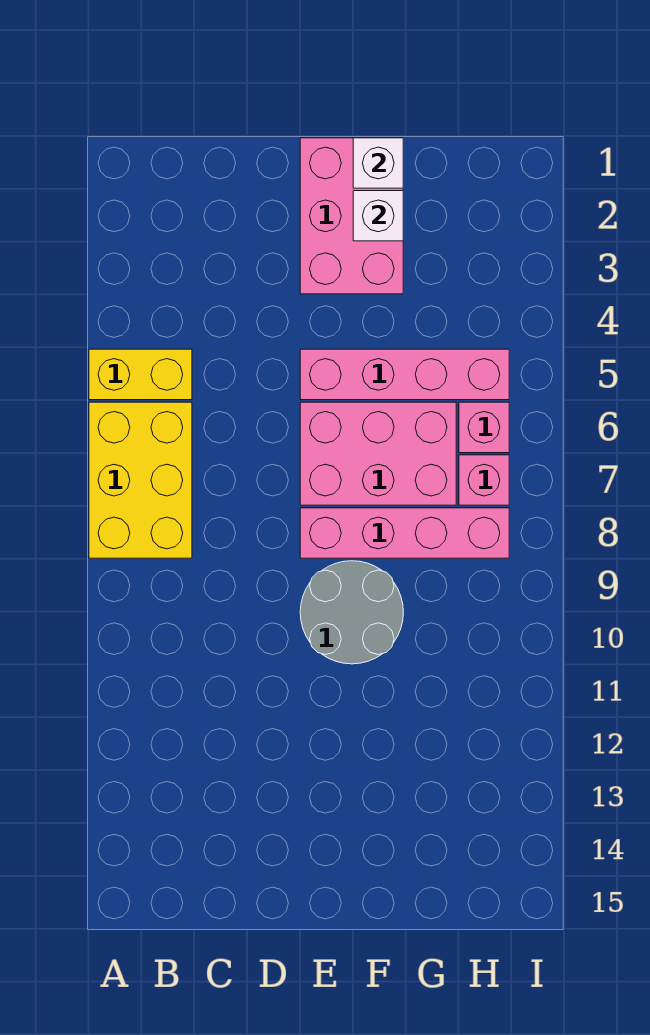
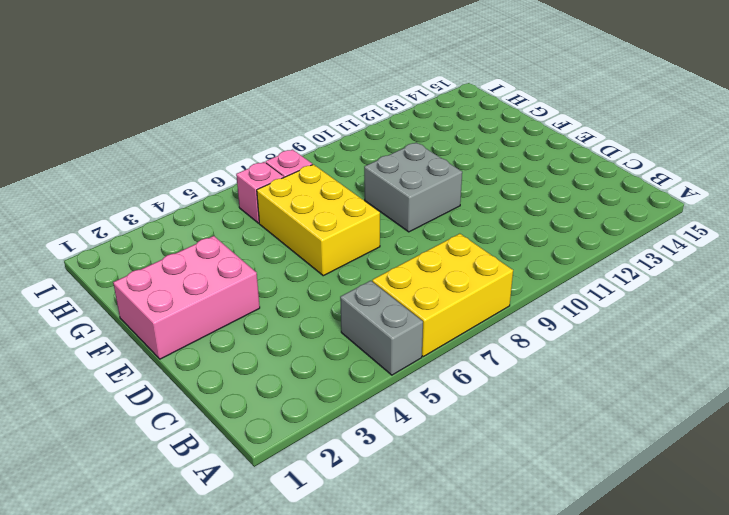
grey brick A5:B5 level 1 -> yellow brick A5:B5 level 1
yellow brick E6:G7 level 1 -> pink brick E6:G7 level 1
grey brick E9:F10 level 1 -> grey round brick E9:F10 level 1
none -> pink brick E5:H5 level 1
none -> pink brick E8:H8 level 1

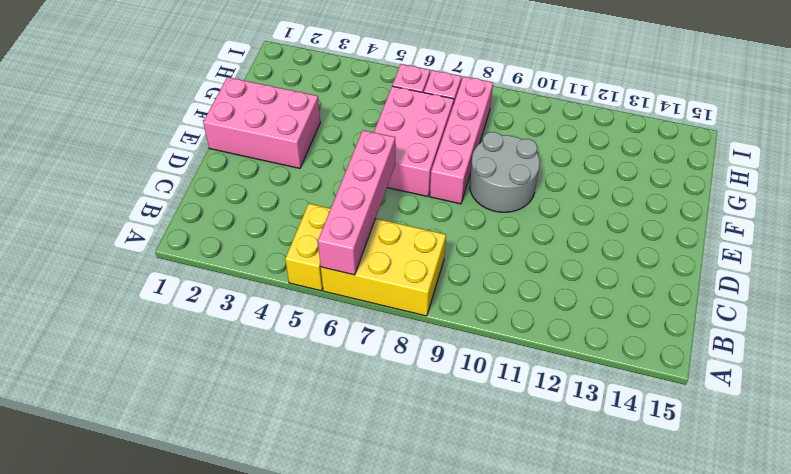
pink brick A6:D6 level 2 -> pink brick E5:H5 level 1
none -> white brick F1 level 2
none -> white brick F2 level 2

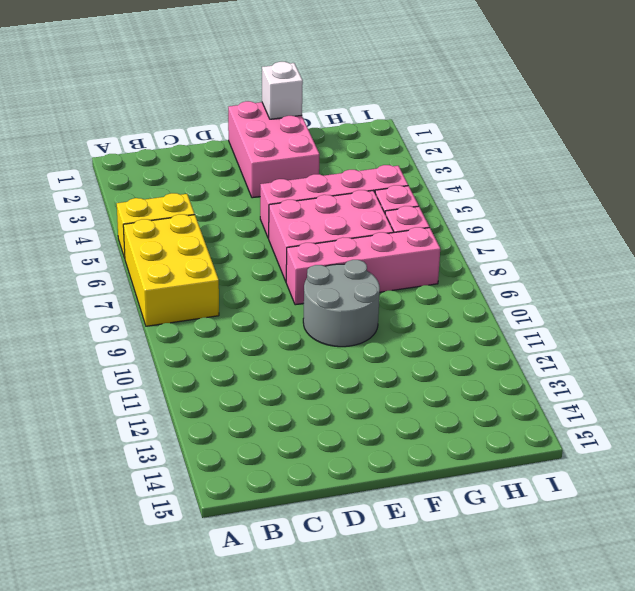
none -> white brick F2 level 2

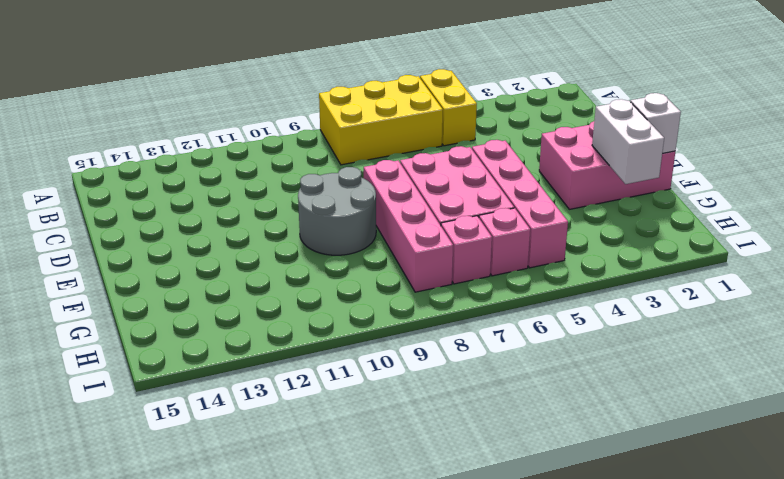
white brick F2:G2 level 2 -> white brick F2 level 2

